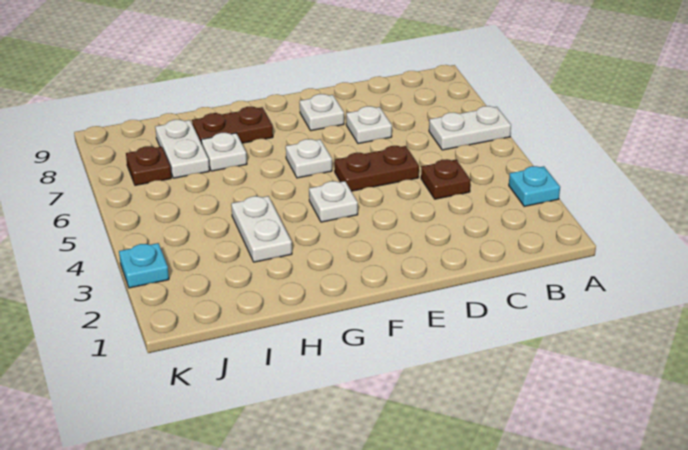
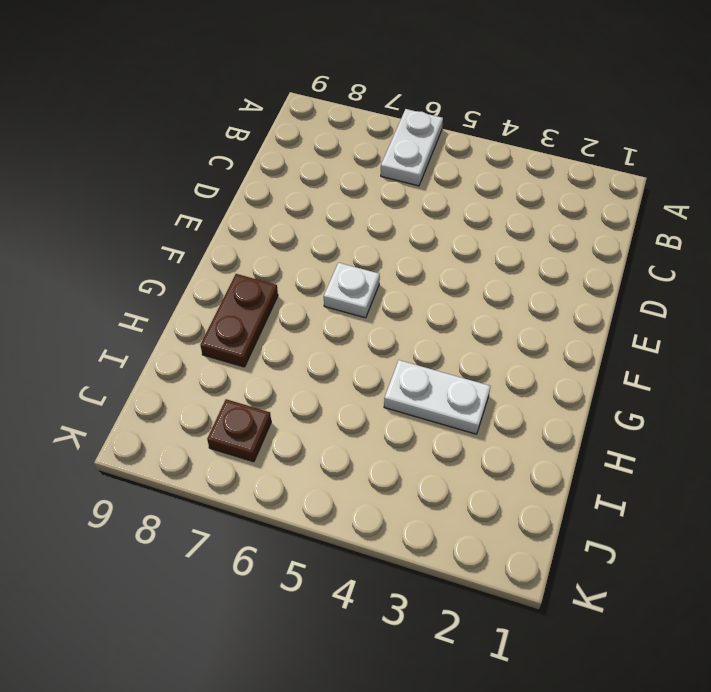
none -> cyan plate A3 level 1
none -> brown plate C4 level 1
none -> brown plate D5:E5 level 1

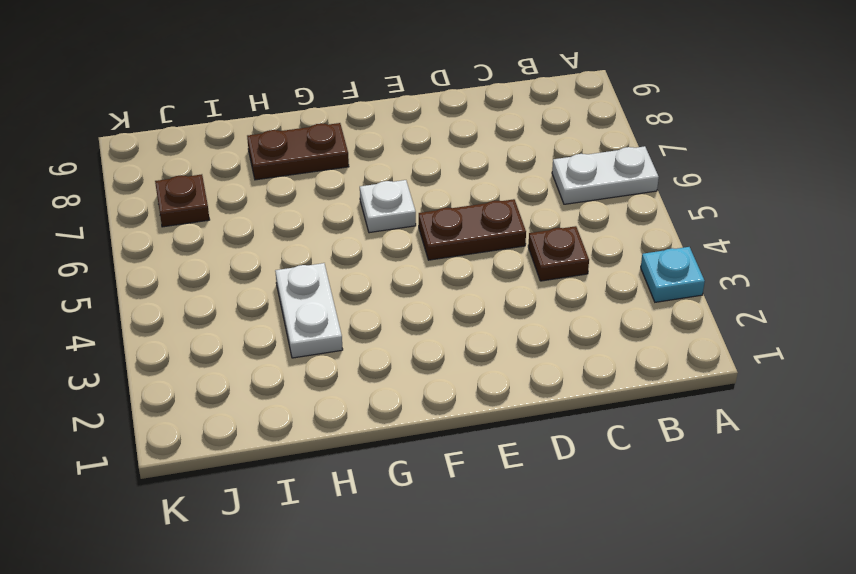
none -> white plate D7 level 1
none -> white plate E8 level 1
none -> white plate F4 level 1

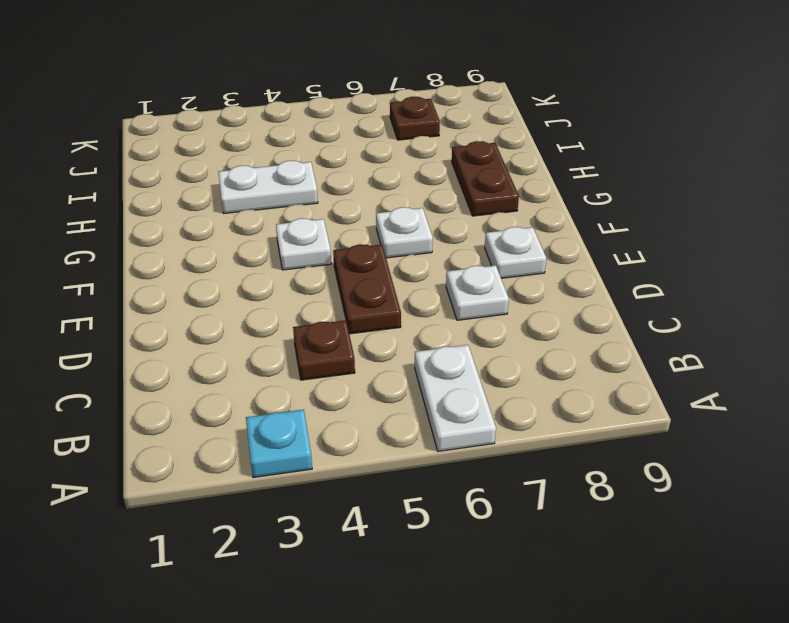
none -> white plate H7 level 1
none -> white plate I7:I8 level 1
none -> cyan plate K3 level 1

